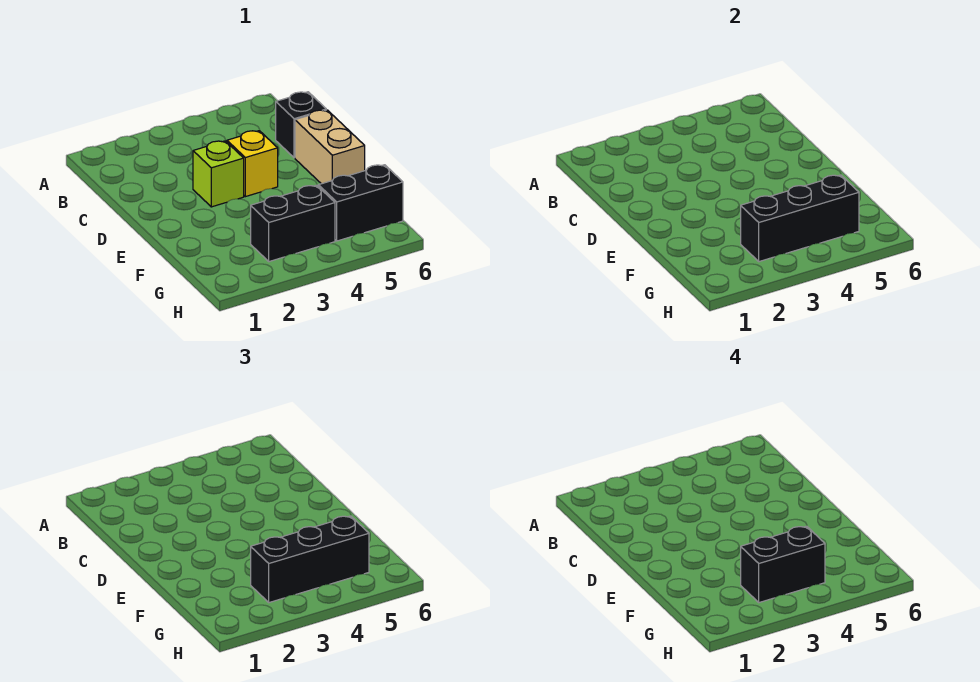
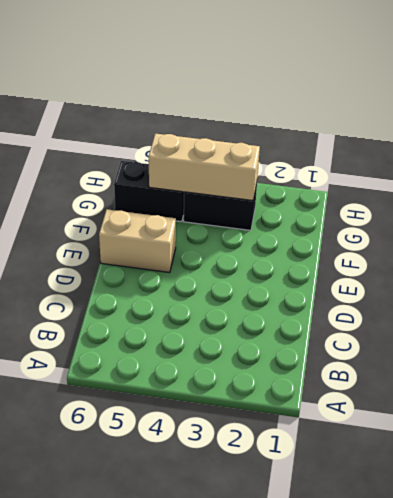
tan brick E5:E6 level 1 -> tan brick D6:E6 level 1
tan brick G3:G5 level 2 -> black brick G3:G5 level 2
none -> black brick C6 level 1
none -> lime brick D3 level 1

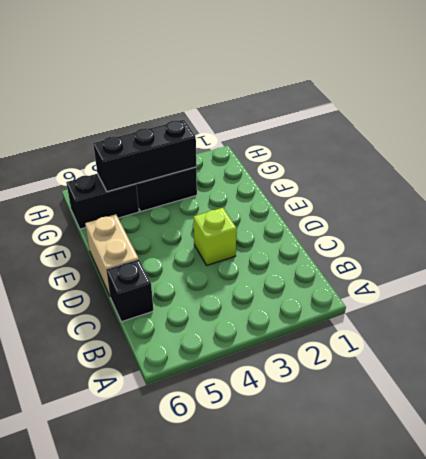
none -> yellow brick D4 level 1
none -> black brick G3:G5 level 3

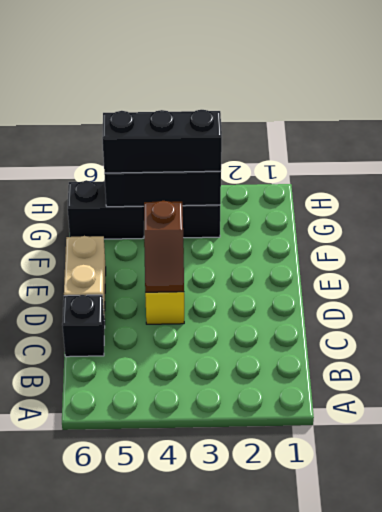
brown slope D4:E4 level 2 top E -> none
none -> lime brick D3 level 1
none -> black brick G3:G4 level 4

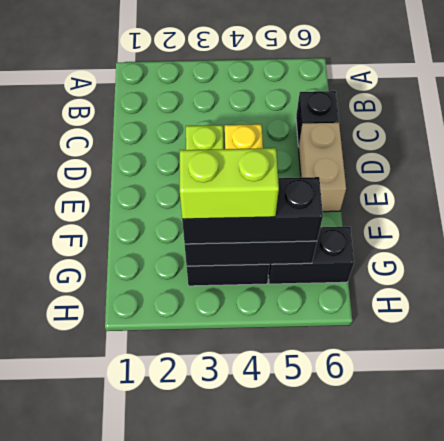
lime brick G3:G4 level 4 -> black brick G3:G4 level 4

